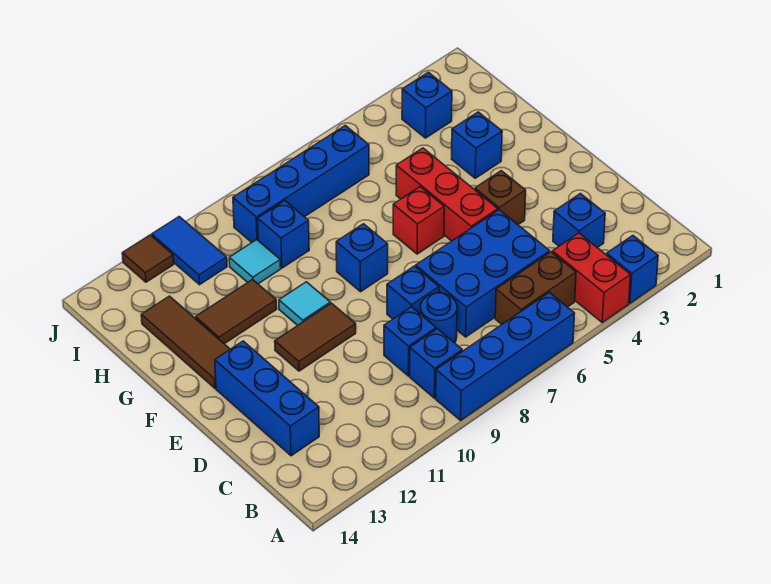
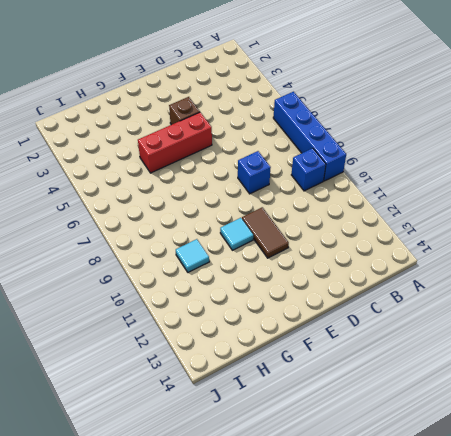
none -> blue brick A3 level 1
none -> red brick A4:B4 level 1
none -> brown brick B5:B6 level 1

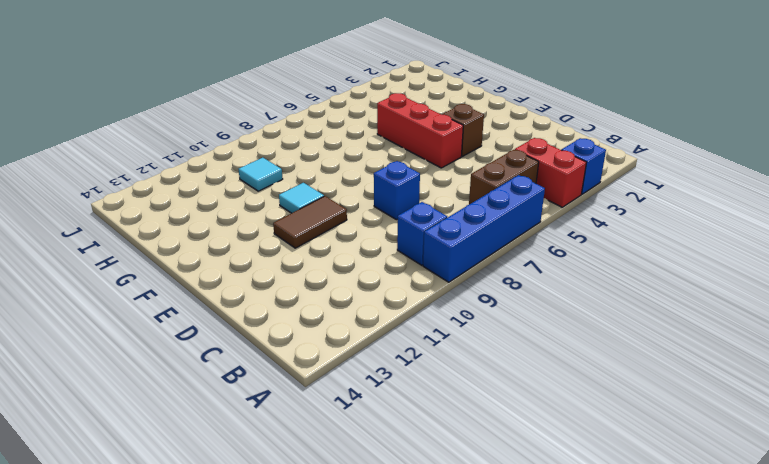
none -> blue brick C3 level 1
none -> blue brick C5:D7 level 1
none -> blue round brick C8 level 1

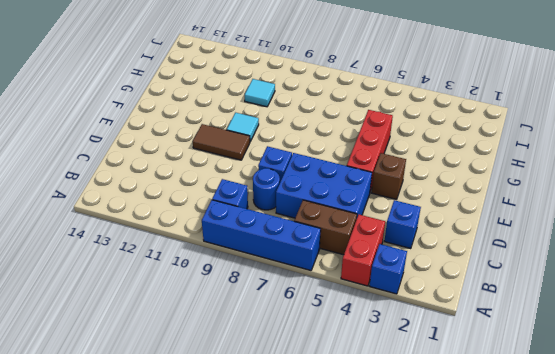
none -> blue brick C9 level 1
none -> blue brick C13:E13 level 1
none -> red brick F6 level 1

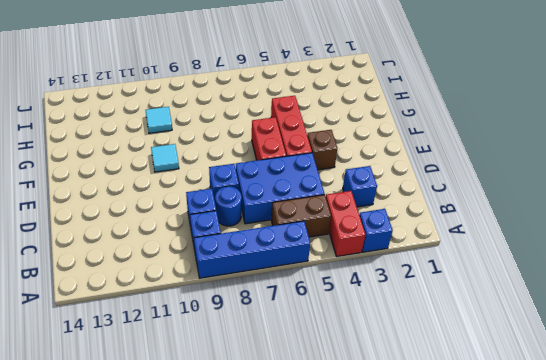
red brick E6:F6 level 1 -> red brick F6 level 1
none -> blue brick C13:E13 level 1
none -> brown tile E10:E11 level 1
none -> blue brick F8 level 1

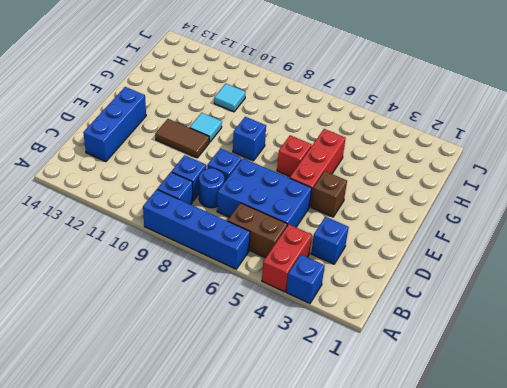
none -> brown tile F13:H13 level 1
none -> blue brick G3 level 1
none -> brown tile G11:G12 level 1

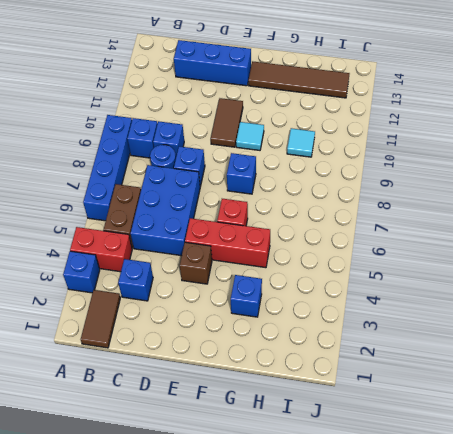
brown tile B1:B2 level 1 -> brown tile G11:G12 level 1
brown tile F13:I13 level 1 -> brown tile F13:H13 level 1
none -> blue brick H9 level 1
none -> blue brick I3 level 1
none -> blue brick I6:I9 level 1

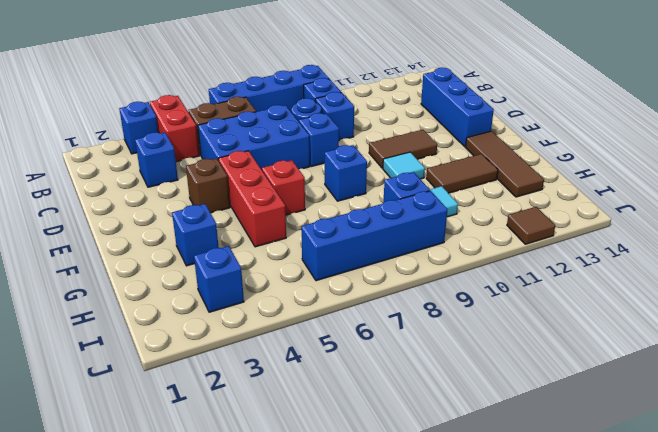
none -> blue tile I11:J11 level 1

